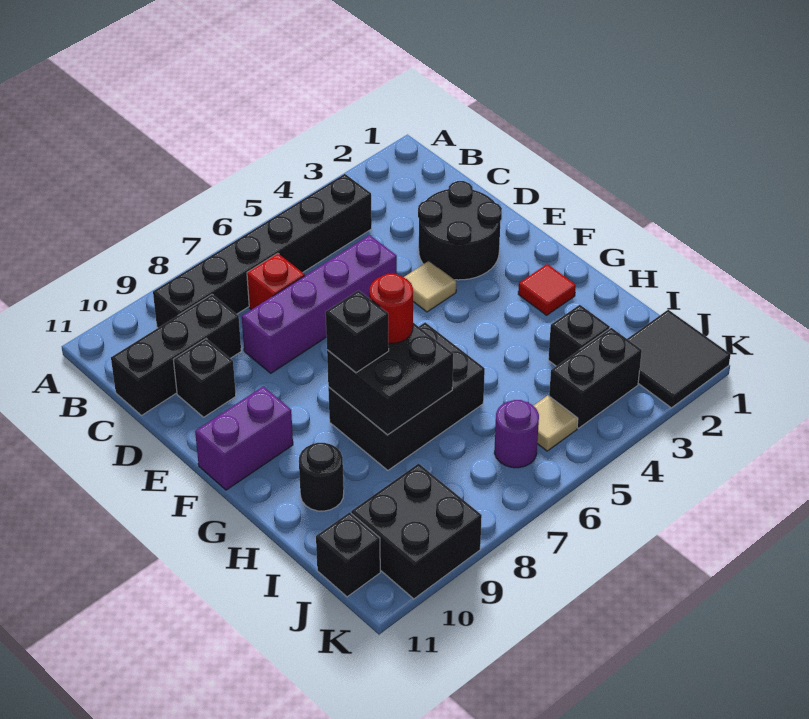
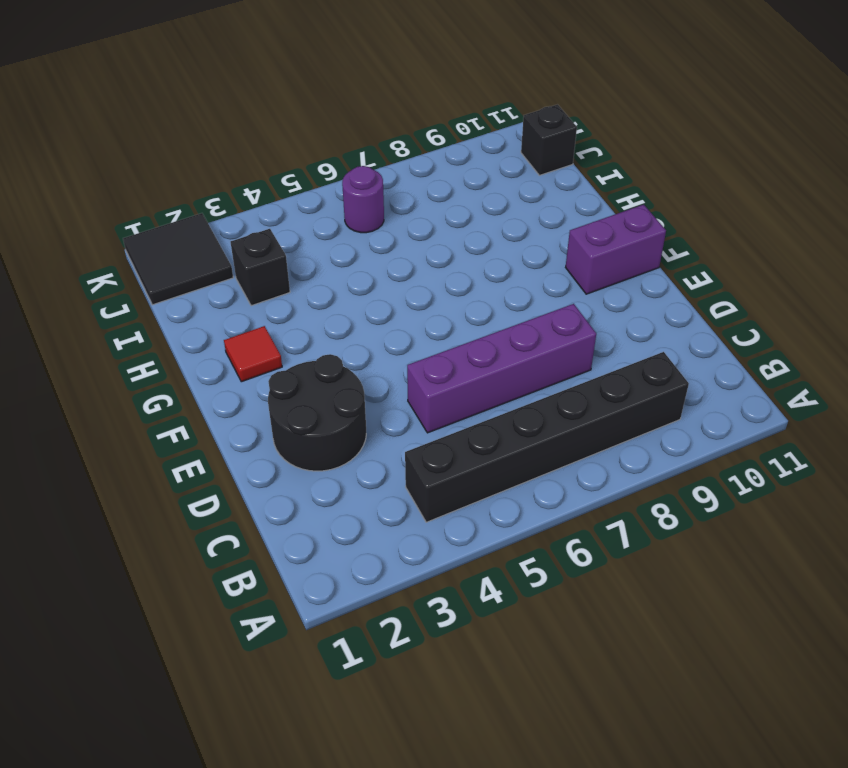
none -> red brick C7 level 1
none -> black brick C9:C11 level 1
none -> black brick D10 level 1

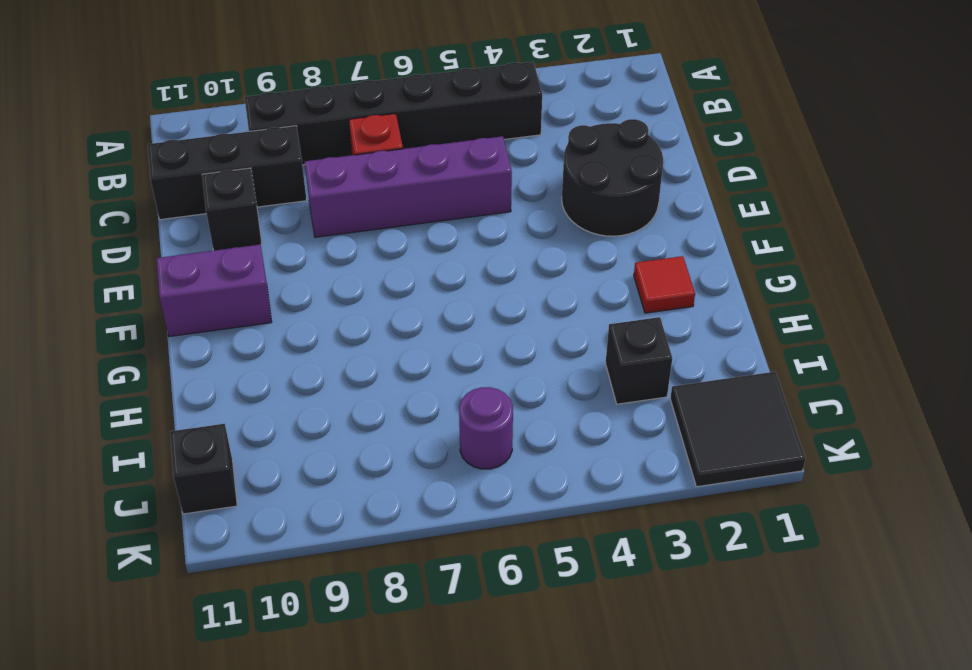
none -> tan tile E4 level 1
none -> black brick G6:H8 level 1
none -> black round brick H10 level 1

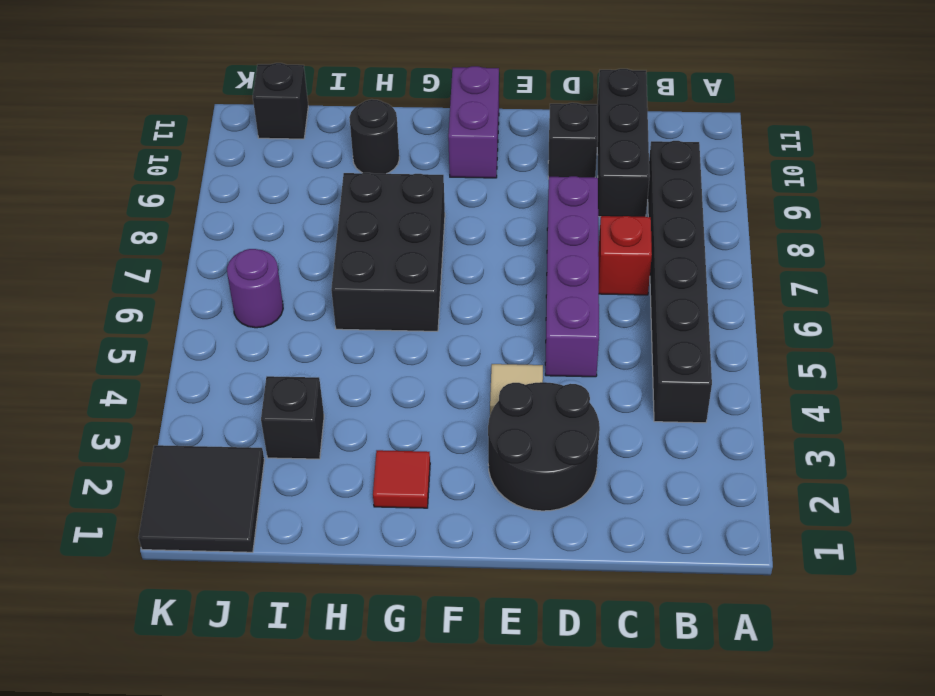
none -> black brick J3:J4 level 1
none -> tan tile J5 level 1
none -> black brick J9:K10 level 1

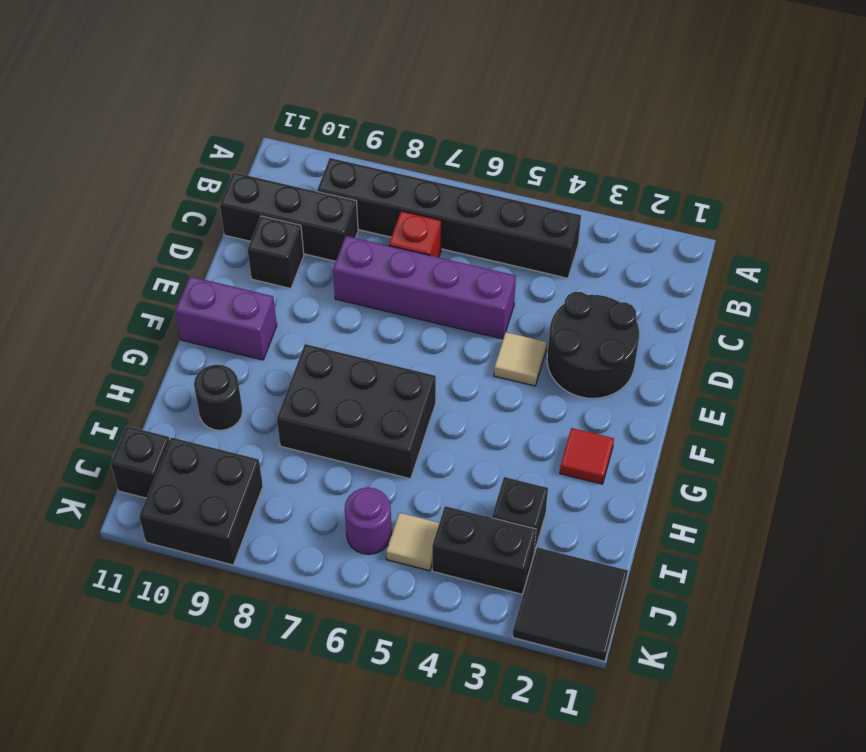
none -> black brick G7:H8 level 2
none -> red round brick G7 level 3
none -> black brick G8 level 3

